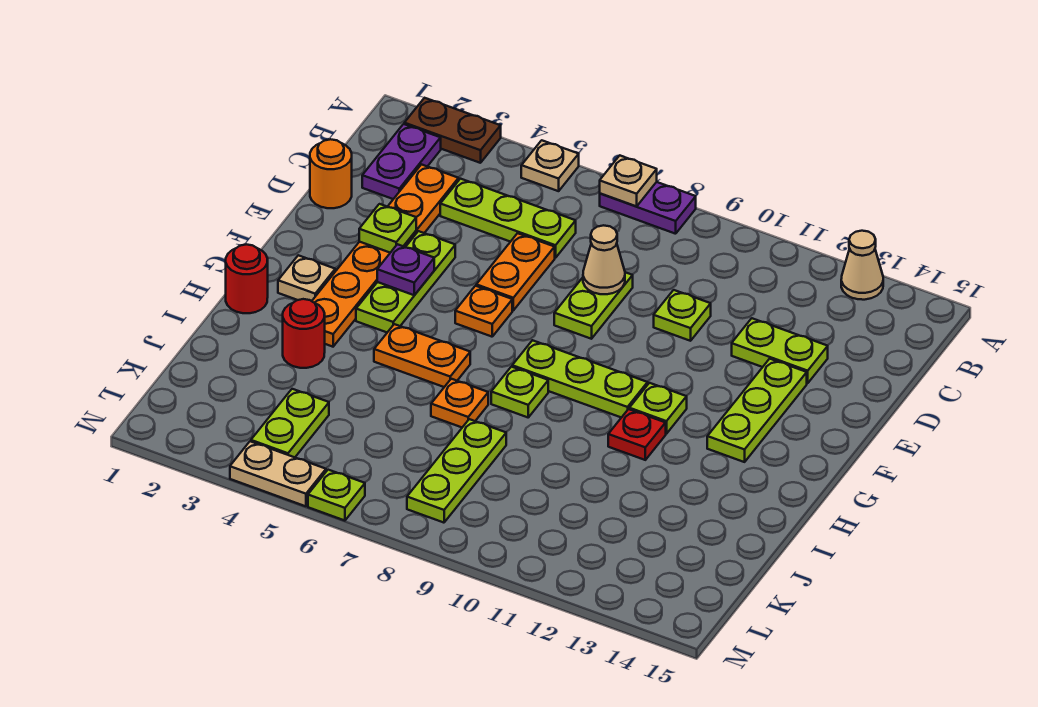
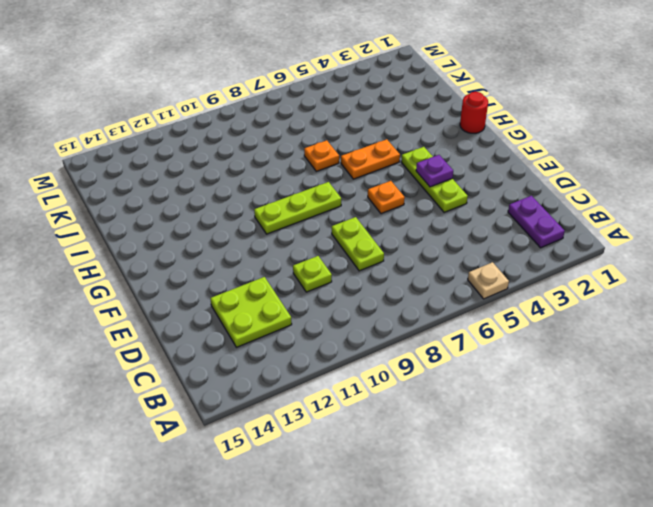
lime plate C12:D13 level 1 -> lime plate D12:D13 level 1
none -> brown plate A2:A3 level 1
none -> purple plate A7:A8 level 1
none -> tan cone A13 level 1
none -> orange plate C3:H3 level 1

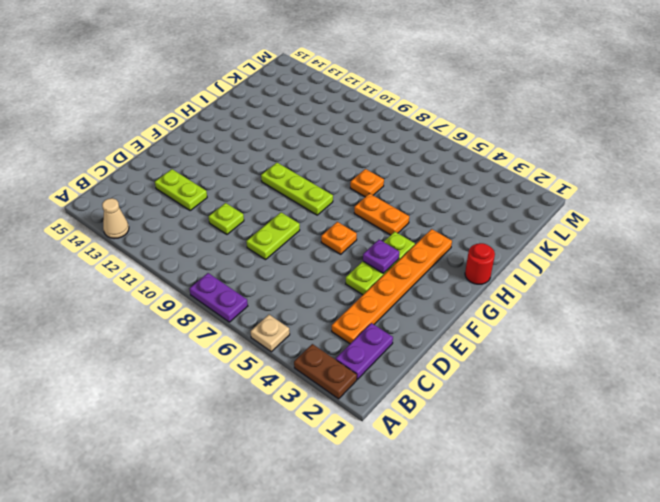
none -> lime plate C4:C6 level 1
none -> orange round brick D1 level 1
none -> orange plate D6:E6 level 1
none -> lime plate E13:G13 level 1

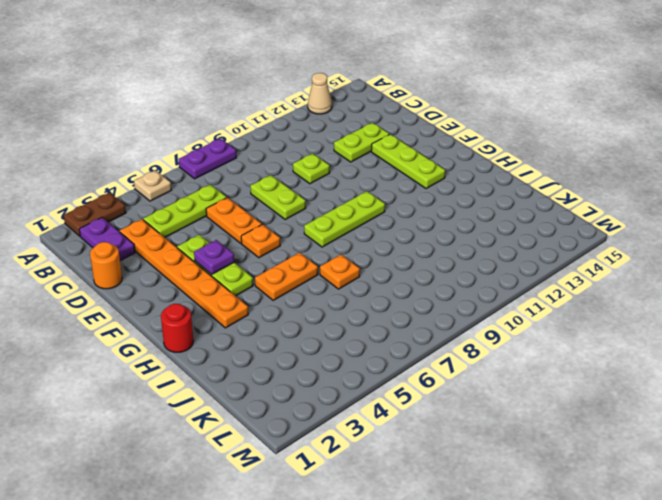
none -> tan plate G2 level 1
none -> lime plate G11 level 1
none -> lime plate H8 level 1
none -> red plate H11 level 1

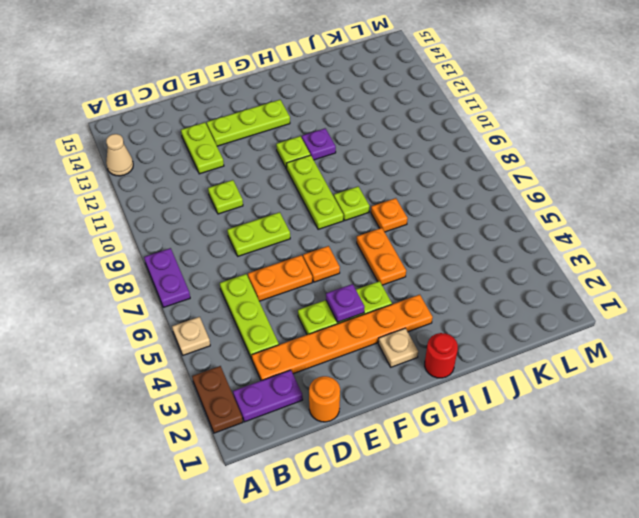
purple plate H11 level 1 -> red plate H11 level 1
none -> red round brick I3 level 1
none -> lime plate J8:L8 level 1
none -> lime plate K4:L4 level 1
none -> tan plate M4:M5 level 1

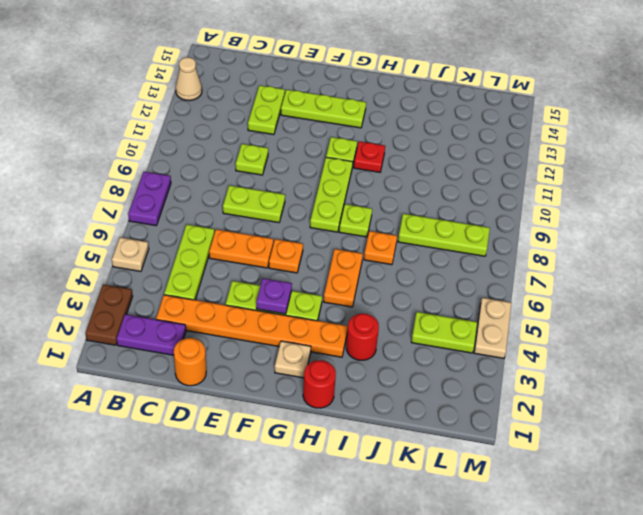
none -> lime plate M6 level 1
none -> tan plate A7 level 2
none -> tan cone D8 level 2
none -> lime plate E3 level 2

